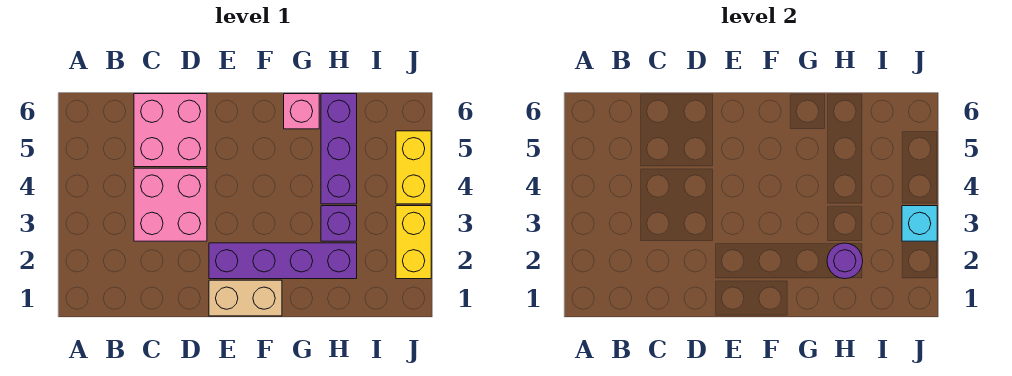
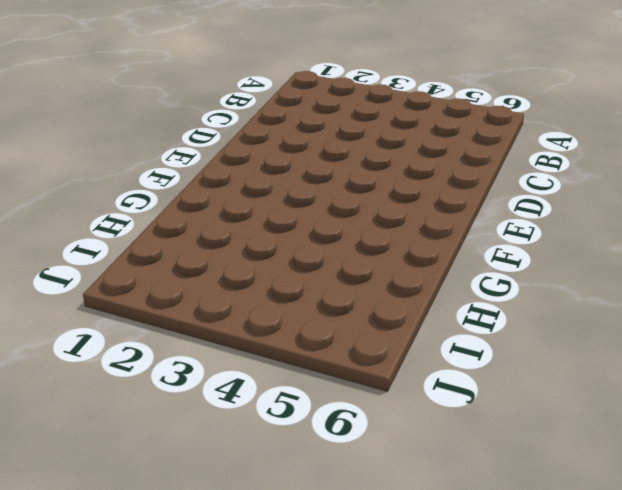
none -> pink brick C3:D4 level 1
none -> pink brick C5:D6 level 1

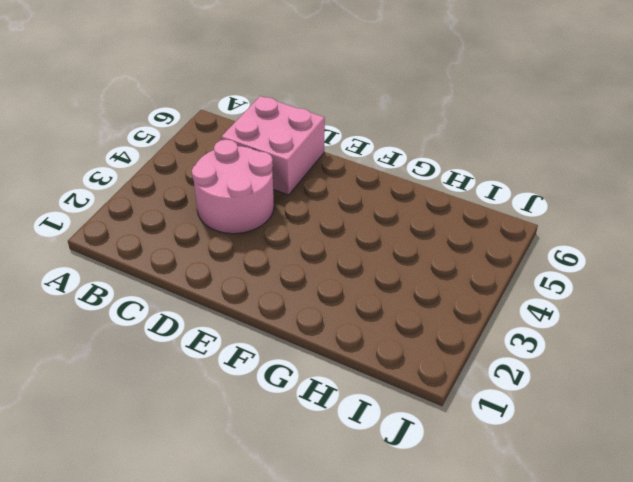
pink round brick C3:D4 level 1 -> pink brick C3:D4 level 1
none -> tan brick E1:F1 level 1
none -> purple brick E2:H2 level 1

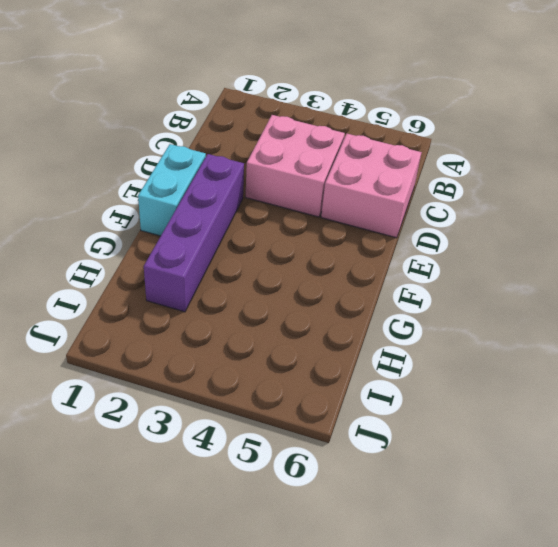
cyan brick E1:F1 level 1 -> tan brick E1:F1 level 1
none -> pink brick G6 level 1
none -> purple brick H3 level 1

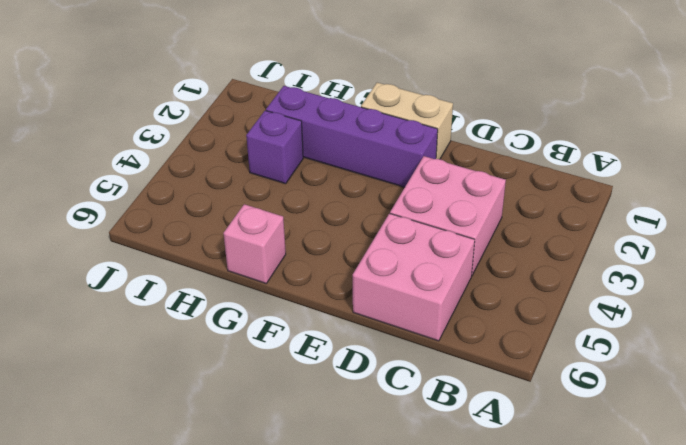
none -> purple brick H4:H6 level 1
none -> yellow brick J2:J3 level 1

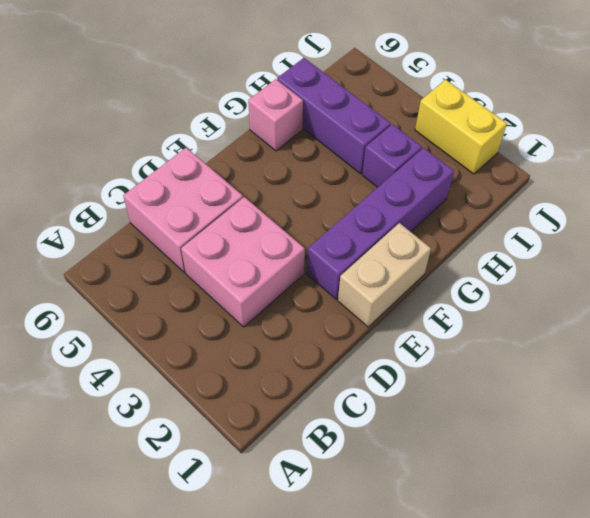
none -> yellow brick J4:J5 level 1
none -> purple round brick H2 level 2

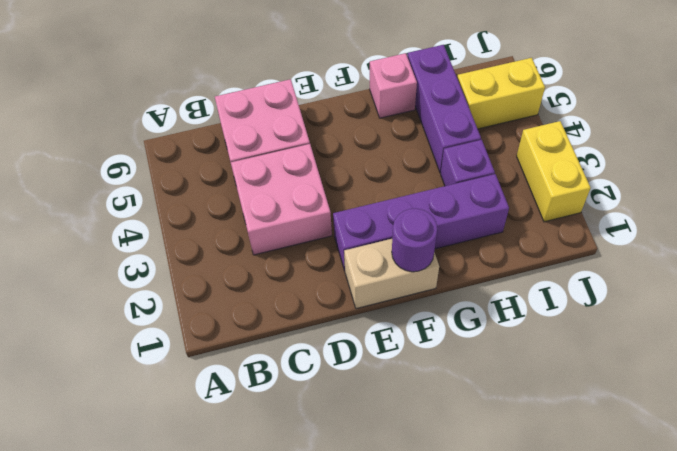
purple round brick F1 level 2 -> purple round brick H2 level 2
yellow brick I5:J5 level 1 -> yellow brick J4:J5 level 1
none -> cyan brick J3 level 2

